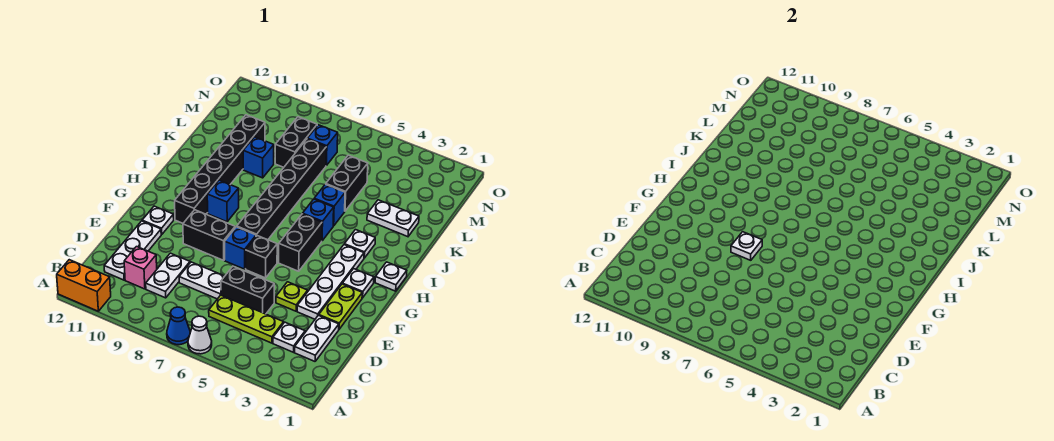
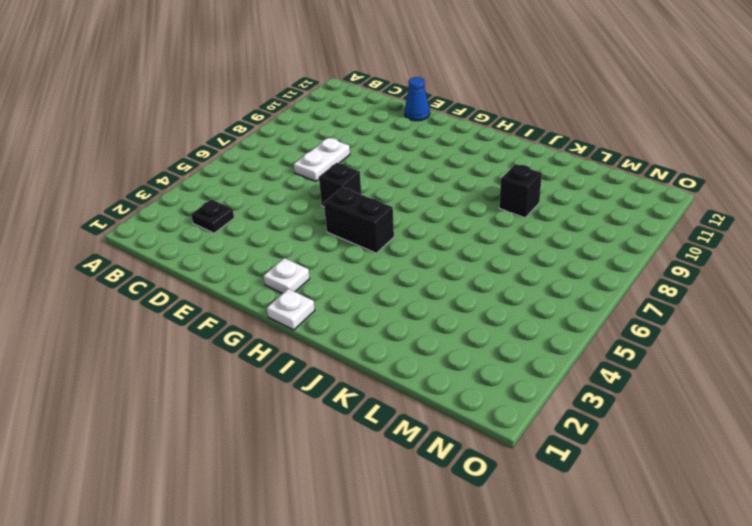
black plate C3 level 1 -> white plate C3 level 1
blue cone E12 level 1 -> blue cone A7 level 1
black brick K9 level 1 -> blue brick K9 level 1
none -> white cone A6 level 1
none -> orange brick A11:A12 level 1
none -> white plate C2:D2 level 1
none -> lime plate C4:C6 level 1

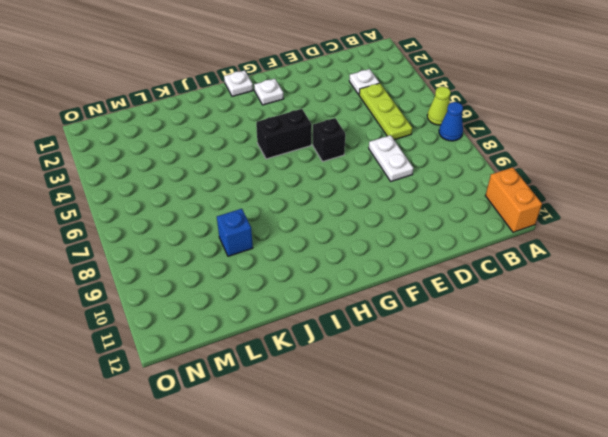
lime cone A6 level 1 -> white cone A6 level 1
none -> white plate C2:D2 level 1
none -> white plate C9:D9 level 1
none -> pink brick C10 level 1
none -> white plate C11:E11 level 1

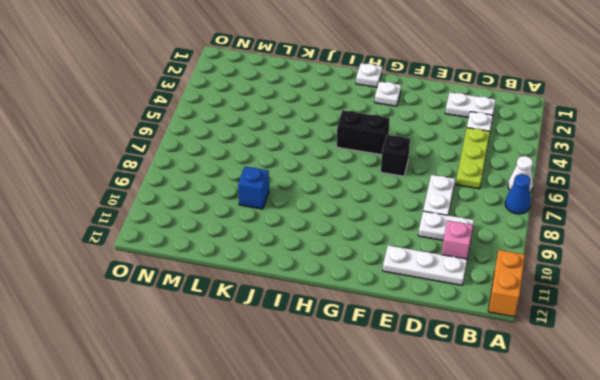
none -> black brick D5:D6 level 1
none -> lime plate E2:F2 level 1
none -> white plate E3:H3 level 1
none -> lime plate E4 level 1

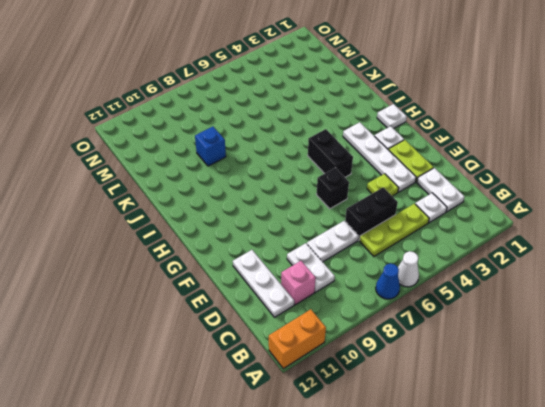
none -> blue brick F7 level 1
none -> black brick F8:F9 level 1
none -> white plate F11 level 1
none -> black brick G7:L7 level 1

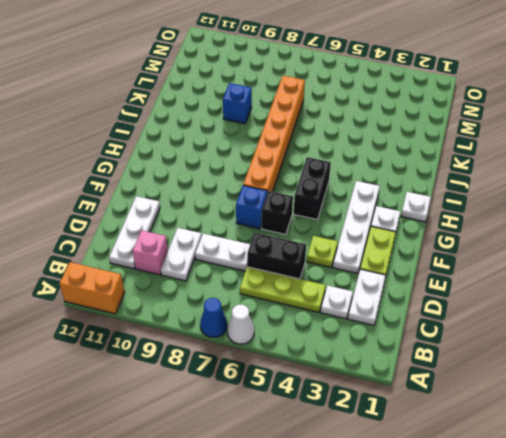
orange brick G7:L7 level 1 -> black brick G7:L7 level 1
none -> black brick F8:F9 level 1
none -> white plate F11 level 1
none -> black brick G10:L10 level 1
none -> blue brick H9 level 1

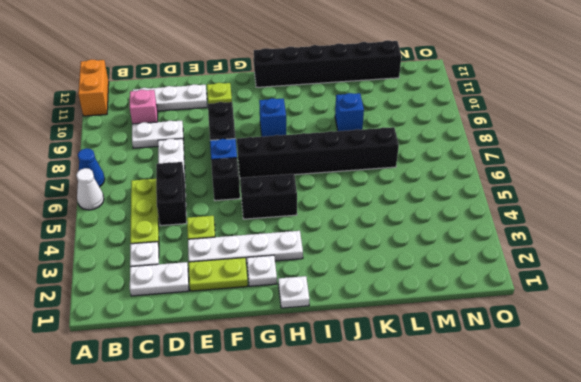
lime plate F11 level 1 -> white plate F11 level 1
black brick H12:M12 level 1 -> black brick G10:L10 level 1
none -> white plate I3 level 1
none -> blue brick I5 level 1
none -> blue brick J5 level 1
none -> white plate K2:K3 level 1

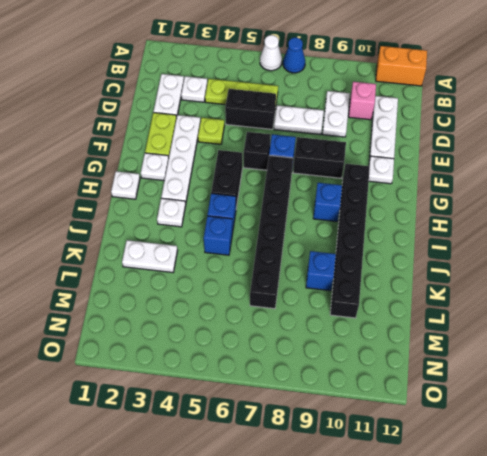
none -> black brick K5:L5 level 1
none -> black brick L8:M8 level 1
none -> blue brick M7 level 1
none -> white plate F8 level 2

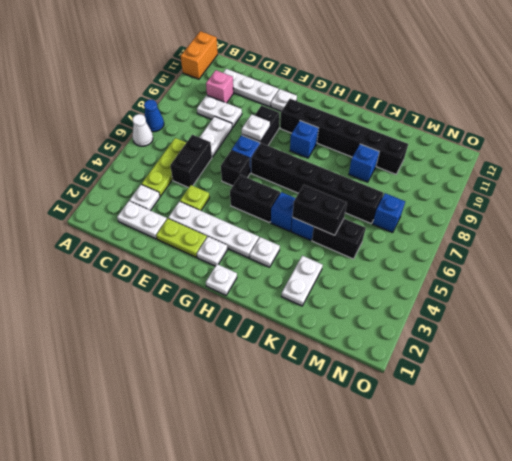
black brick J5:K5 level 2 -> black brick L8:M8 level 1

